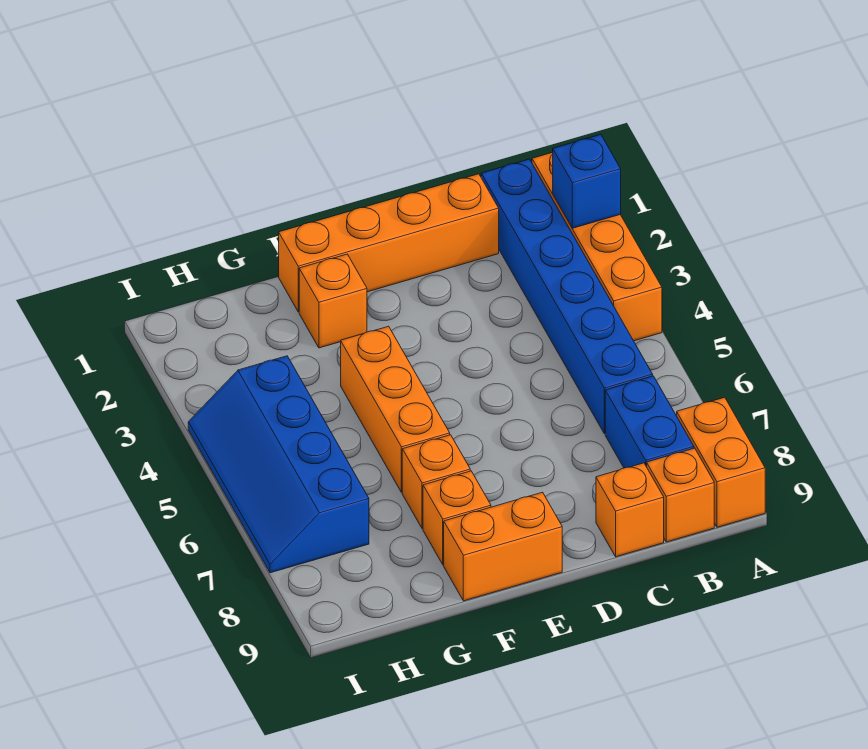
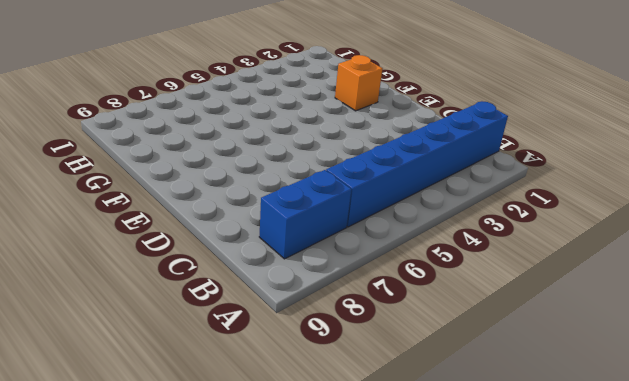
none -> orange brick A1:A4 level 1
none -> orange brick A8:A9 level 1
none -> orange brick B9 level 1

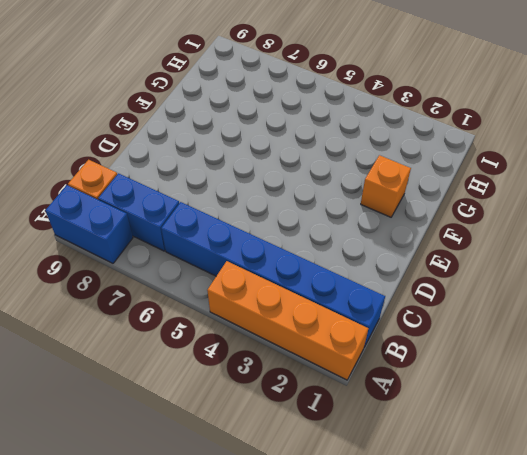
blue brick A8:A9 level 1 -> orange brick A8:A9 level 1
none -> orange brick C1:F1 level 1
none -> orange brick C9 level 1
none -> orange brick E9:F9 level 1

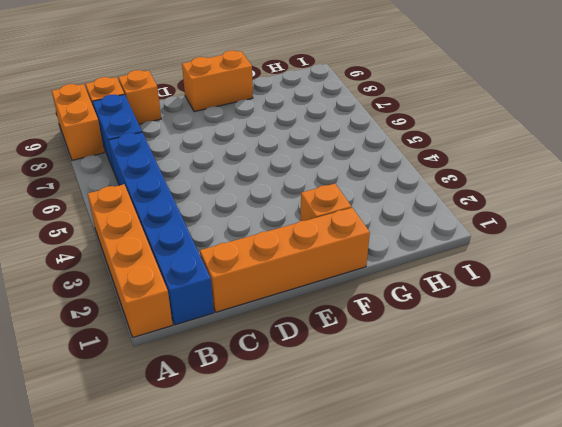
none -> orange brick F4:F6 level 1
none -> orange brick F7 level 1
none -> orange brick F8 level 1

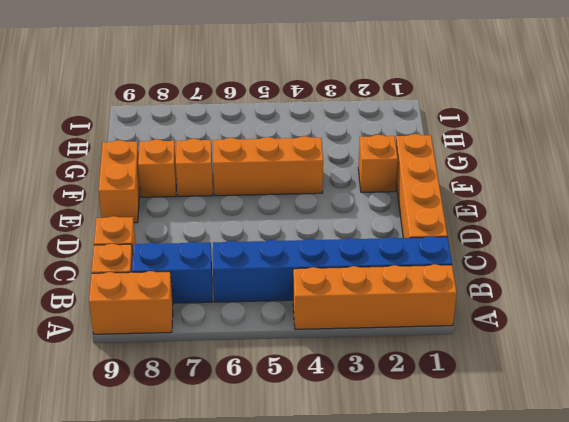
none -> blue slope H4:I7 level 1 top H
none -> blue brick A2 level 2

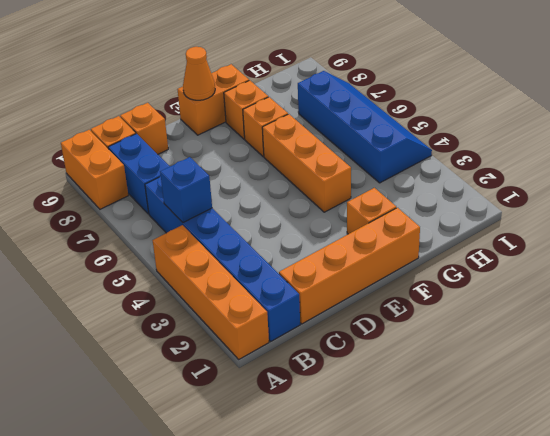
blue brick B5 level 2 -> blue brick A2 level 2
orange cone E9 level 2 -> none

